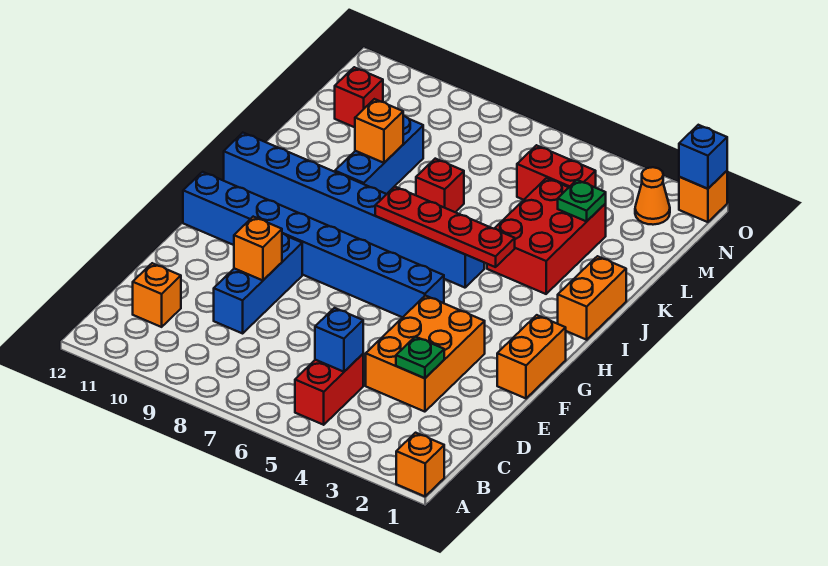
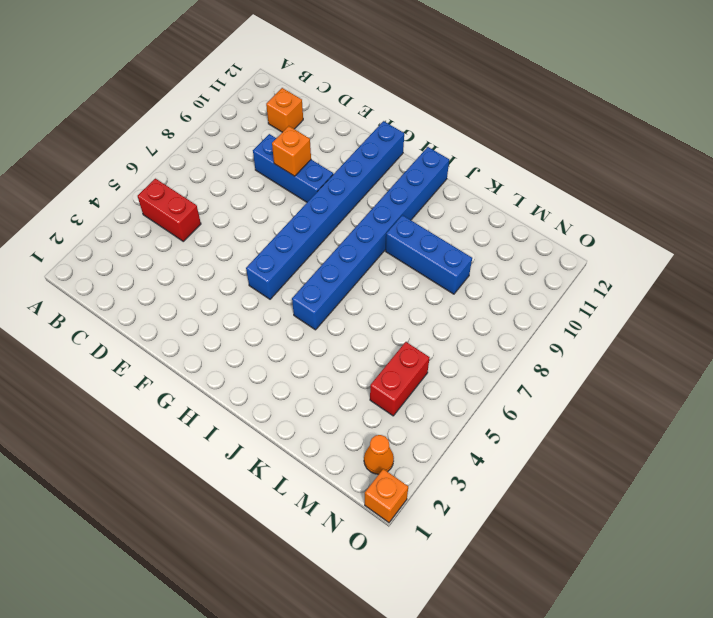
none -> orange brick A1 level 1
none -> orange brick D3:F4 level 1
none -> orange brick F1:G1 level 1

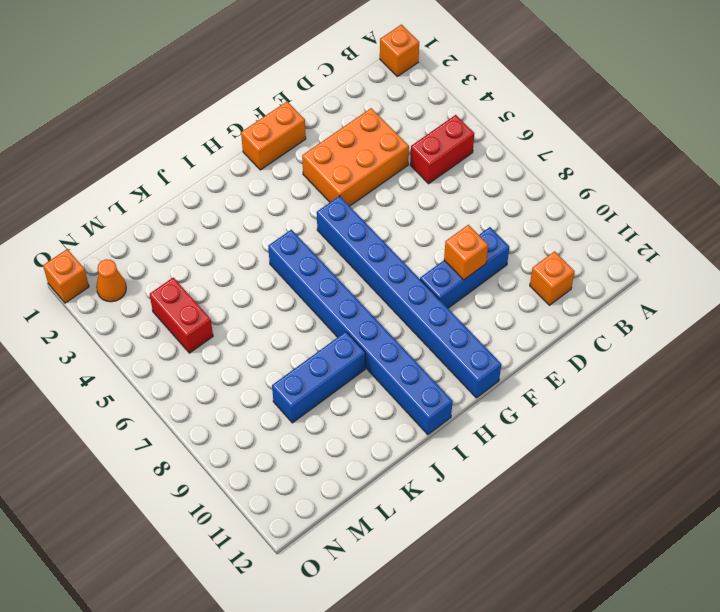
none -> orange brick I1:J1 level 1
none -> red brick J3:L4 level 1
none -> red brick K7 level 1

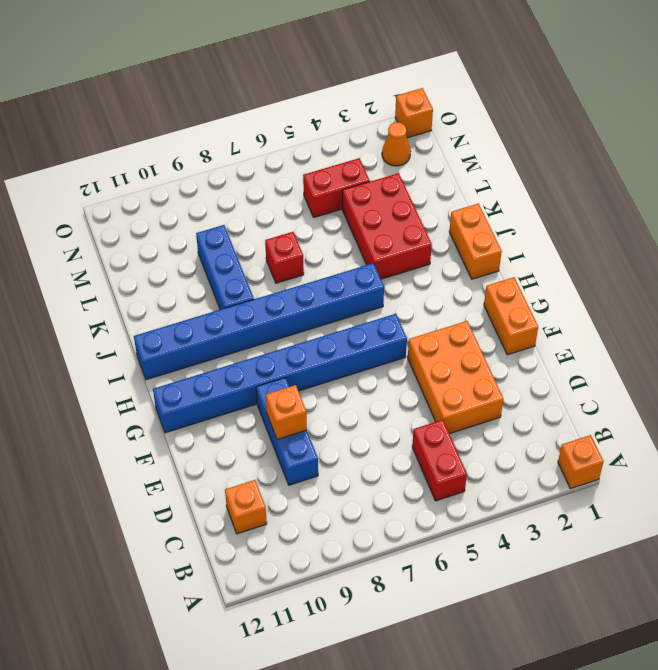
none -> red brick M11 level 1
none -> blue brick C5 level 2
none -> green plate D3 level 2

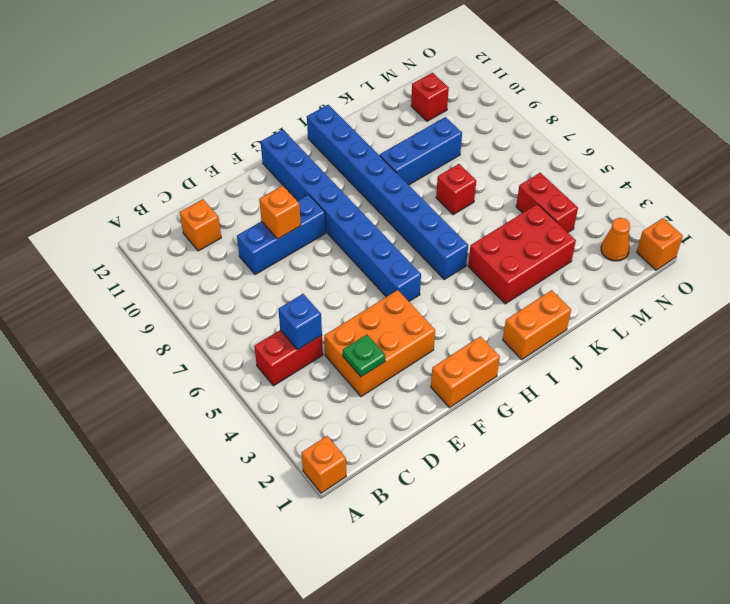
none -> red plate I4:I7 level 2
none -> orange brick K9 level 2
none -> green plate L3 level 2

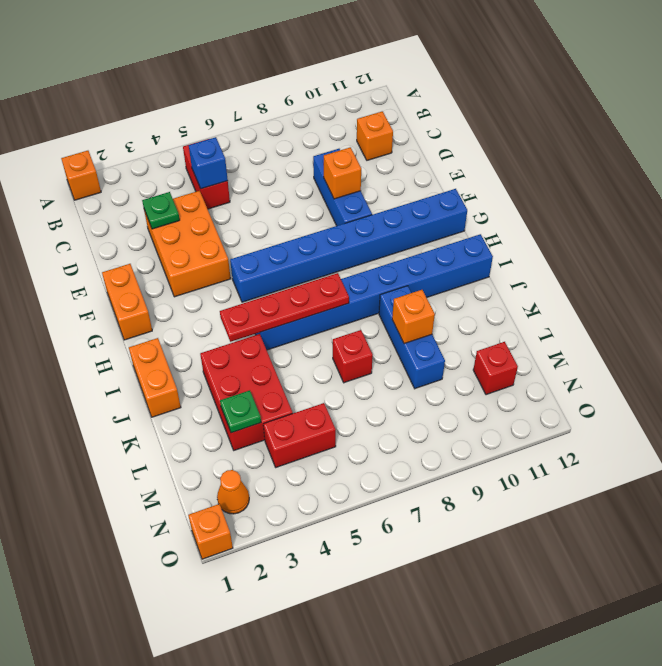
none -> blue brick O1 level 2

